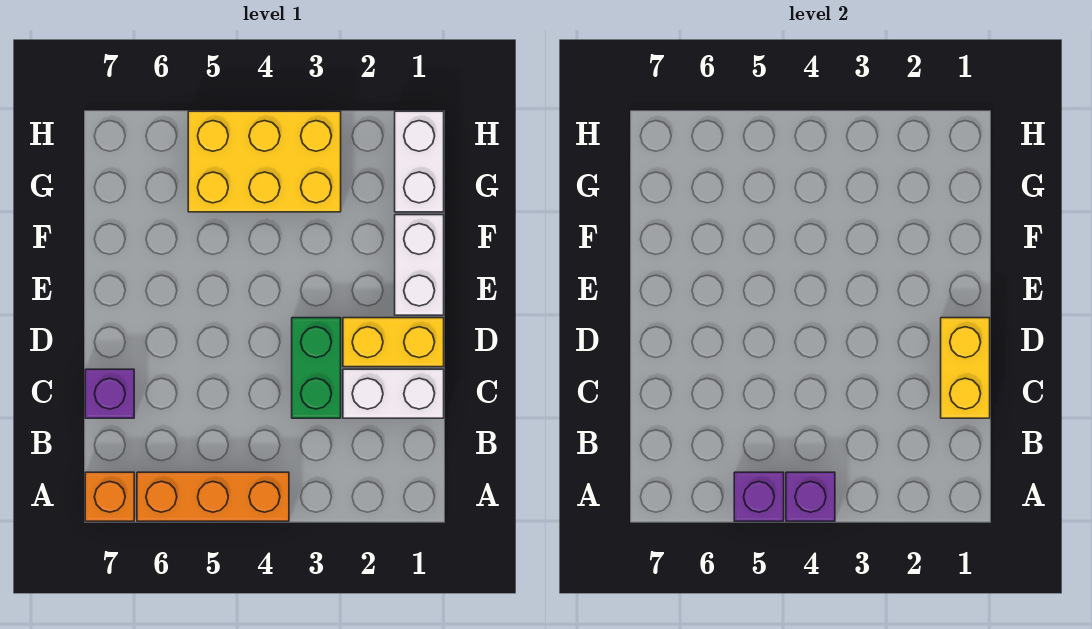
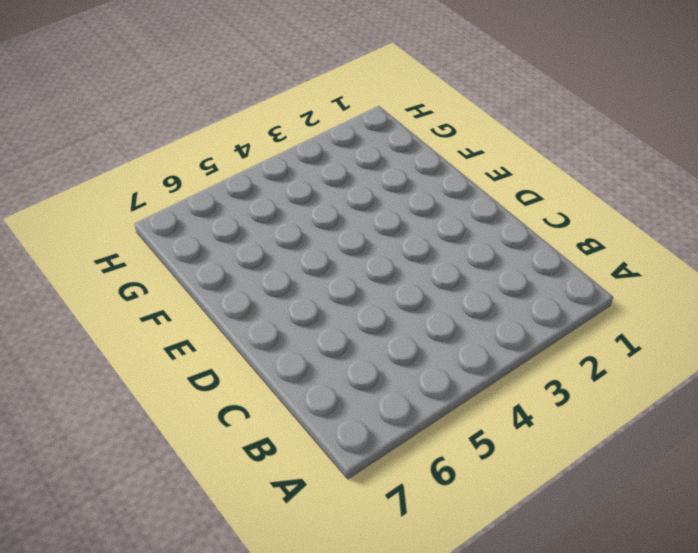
none -> orange brick A4:A6 level 1
none -> orange brick A7 level 1
none -> white brick C1:C2 level 1

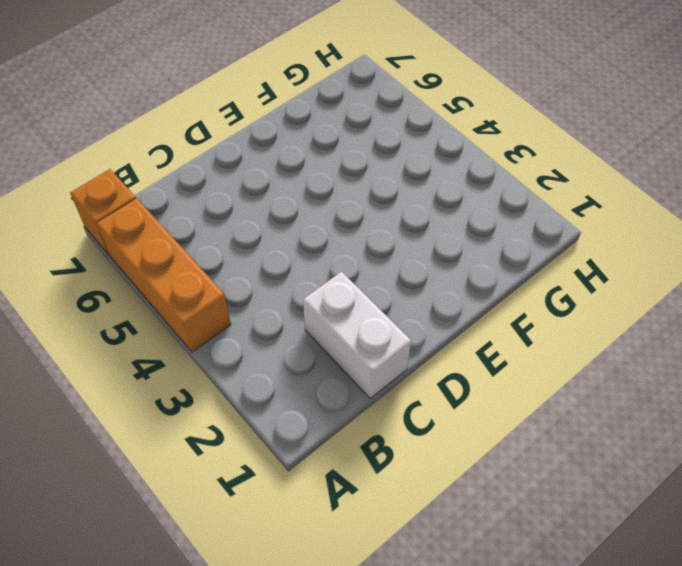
none -> green brick C3:D3 level 1
none -> purple brick C7 level 1
none -> yellow brick D1:D2 level 1

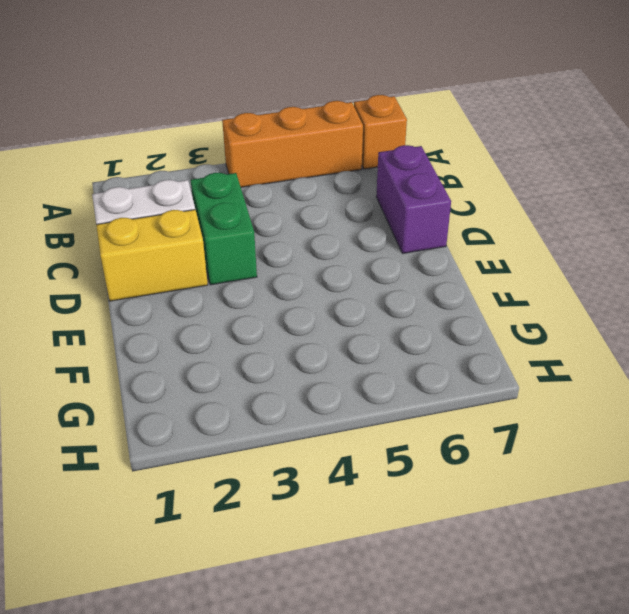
purple brick C7:D7 level 1 -> purple brick C7 level 1
none -> white brick E1:F1 level 1
none -> white brick G1:H1 level 1
none -> yellow brick G3:H5 level 1

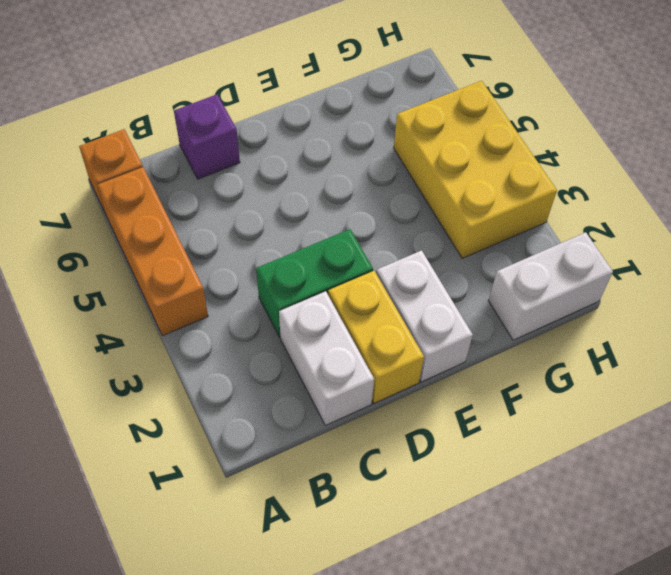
white brick E1:E2 level 1 -> white brick E1:F1 level 1
none -> purple brick A4 level 2
none -> purple brick A5 level 2
none -> yellow brick C1:D1 level 2

